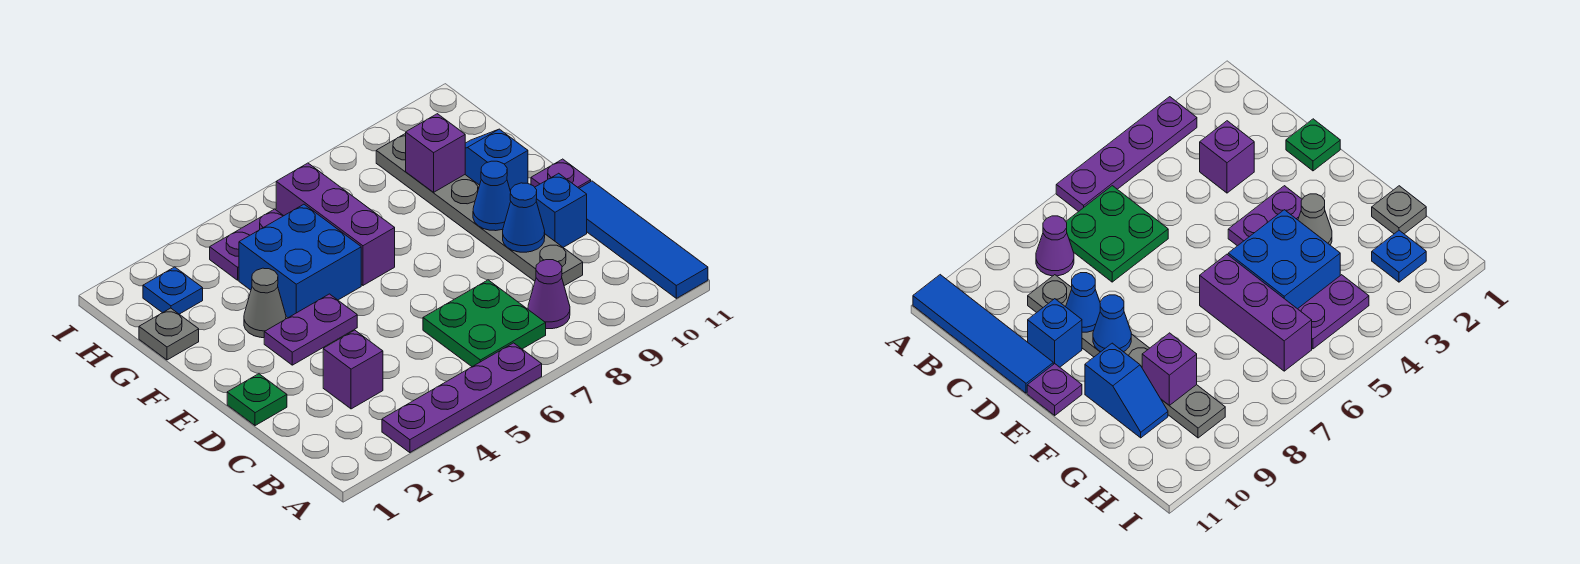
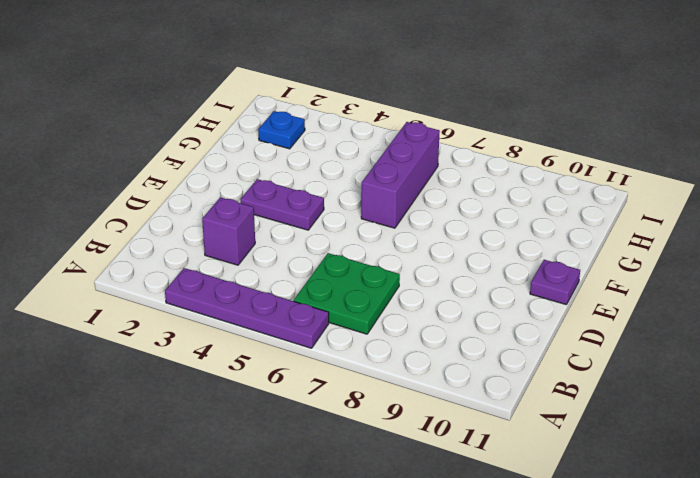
none -> blue tile A11:D11 level 1
none -> purple cone B8 level 1
none -> grey plate C9:H9 level 1

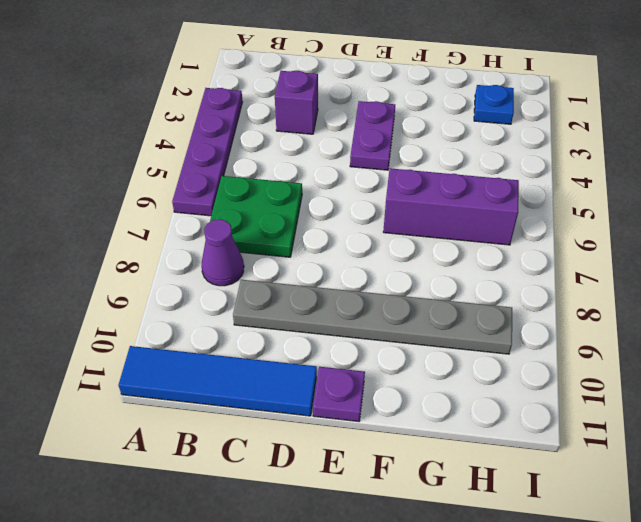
none -> green plate D1 level 1
none -> blue brick D10 level 1
none -> grey cone F3 level 1

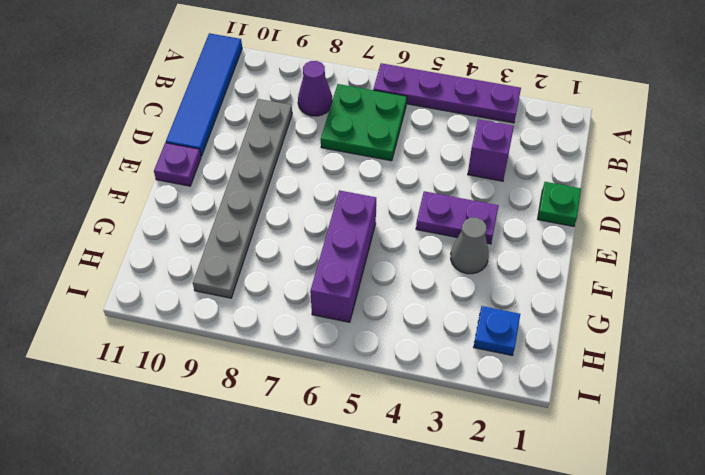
none -> blue brick D10 level 1
none -> blue brick F4:G5 level 1
none -> blue slope F10:G10 level 1 top F

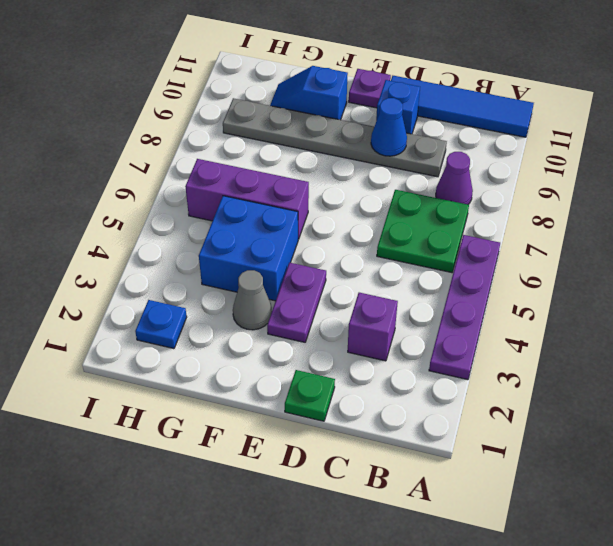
none -> grey plate G1 level 1
none -> purple plate H4:H5 level 1
none -> blue cone E9 level 2

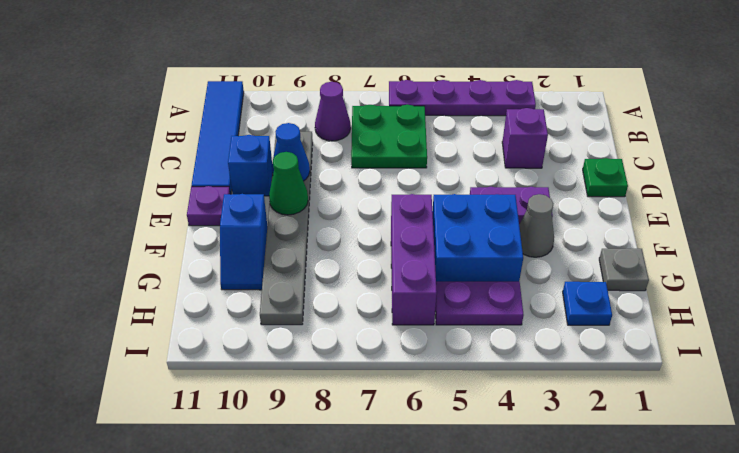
green cone E9 level 2 -> blue cone E9 level 2
none -> purple brick G9 level 2

